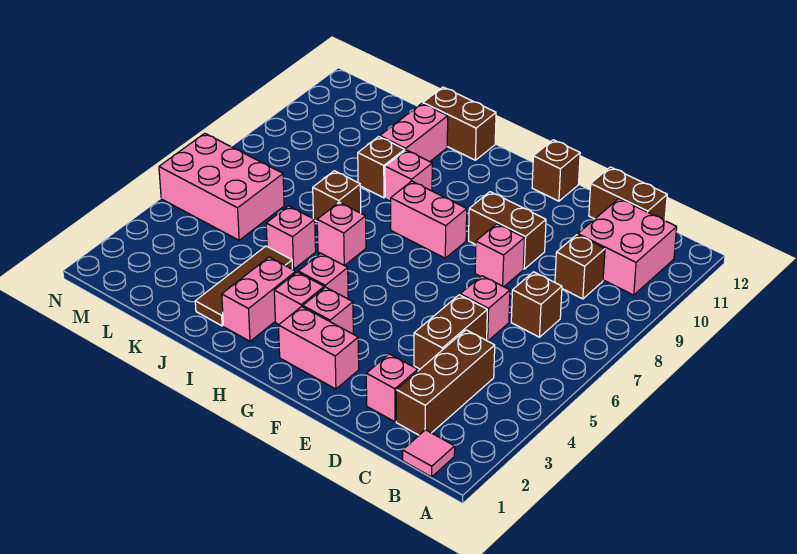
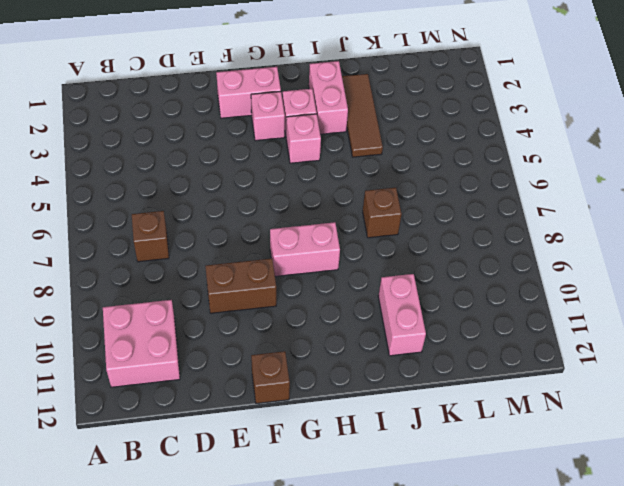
none -> pink tile B1 level 1
none -> brown brick C2:C4 level 1
none -> brown brick C9 level 1

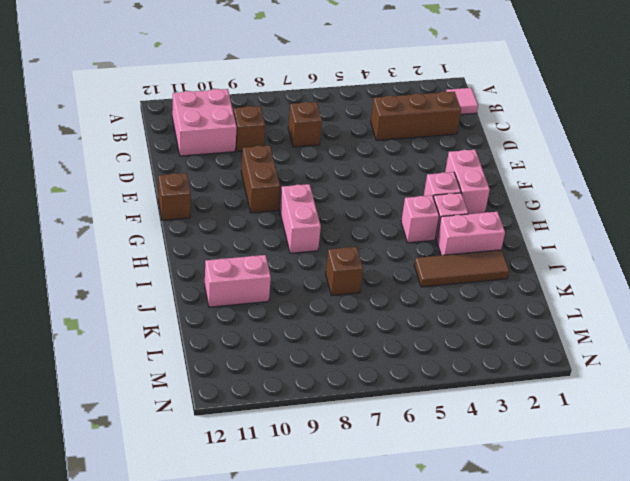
none -> brown brick C12:D12 level 1
none -> pink brick D2 level 1
none -> brown brick D4:D5 level 1

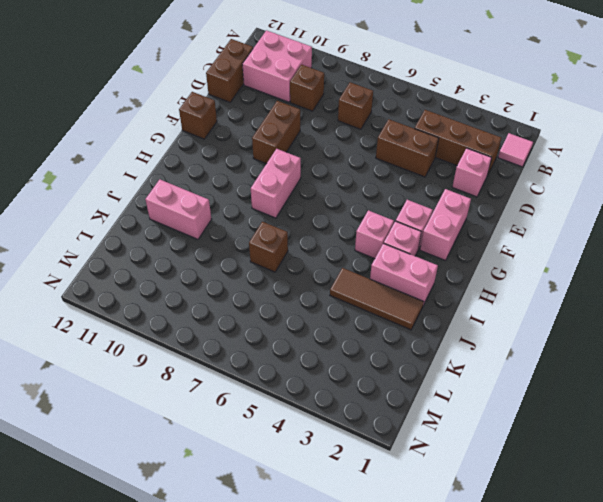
none -> pink brick D6 level 1
none -> pink brick E8 level 1
none -> pink brick I6 level 1

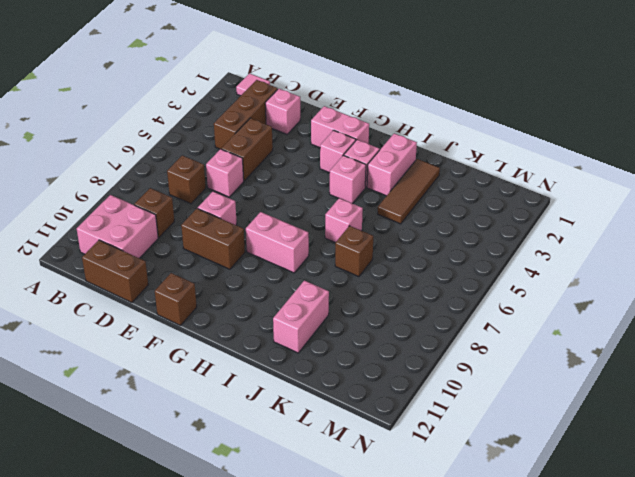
none -> pink brick I9 level 1
none -> brown brick I12:J12 level 1
none -> pink brick J5 level 1

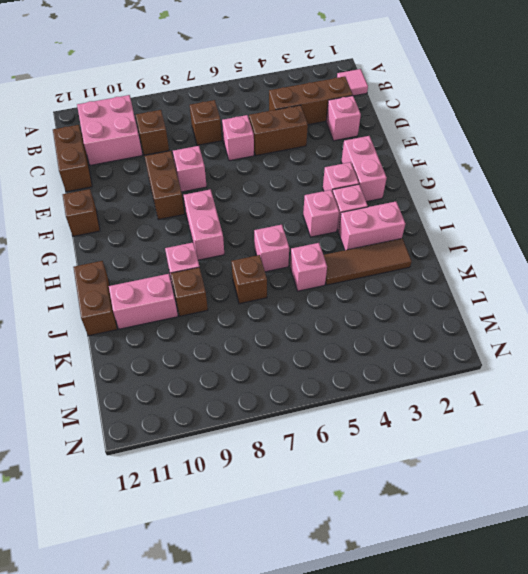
none -> pink brick L5:N6 level 1

